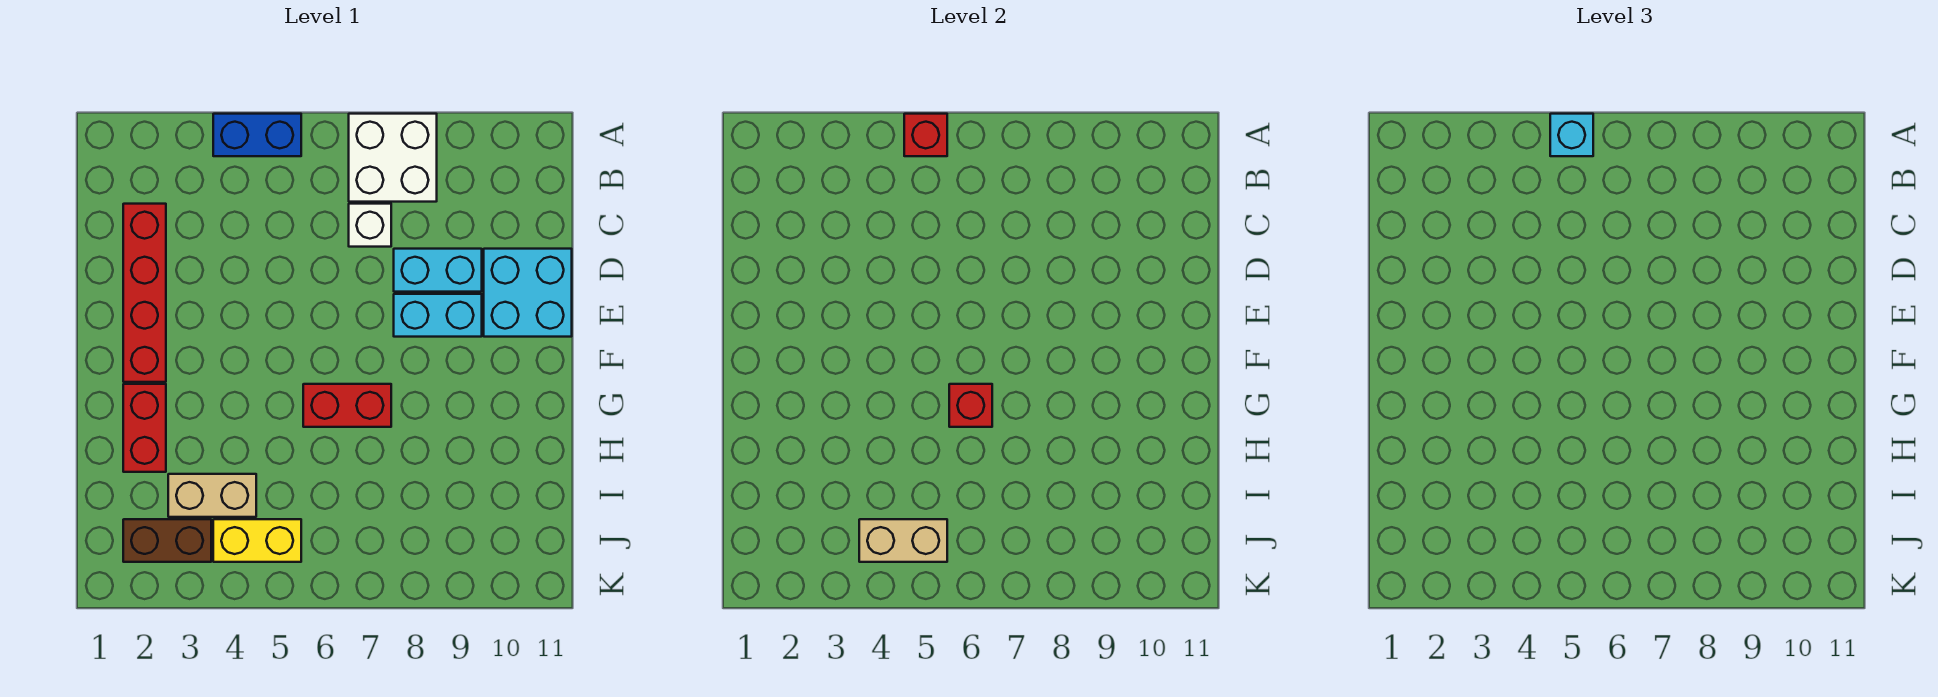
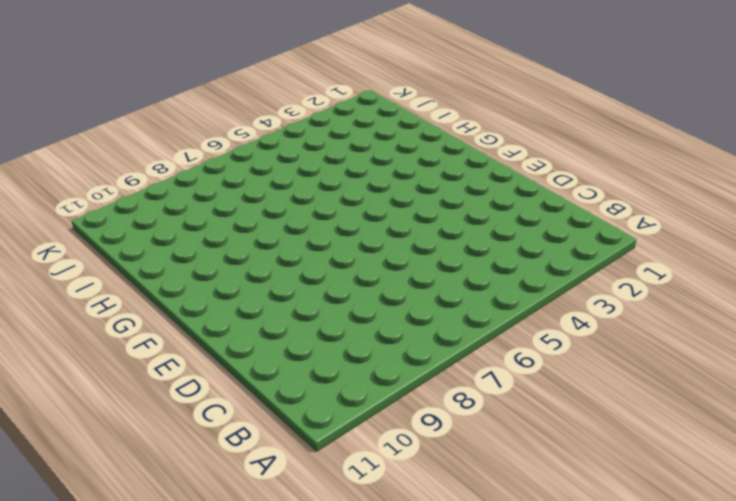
none -> blue brick A4:A5 level 1
none -> white brick A7:B8 level 1
none -> red brick C2:F2 level 1

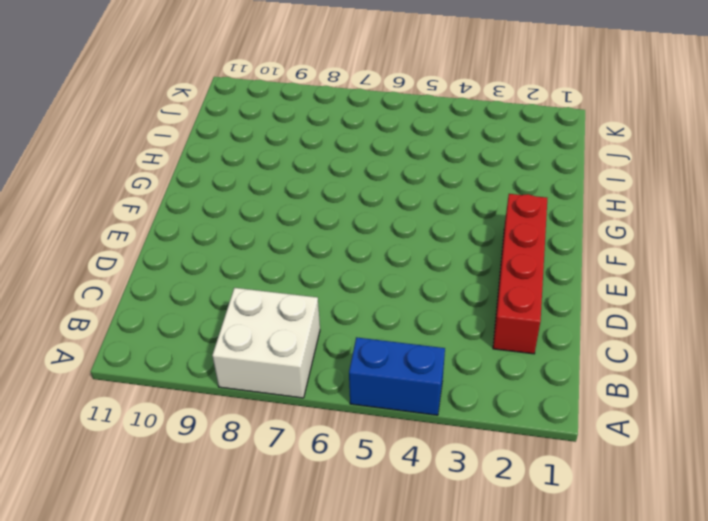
none -> white brick C7 level 1
none -> cyan brick D8:D9 level 1
none -> cyan brick D10:E11 level 1

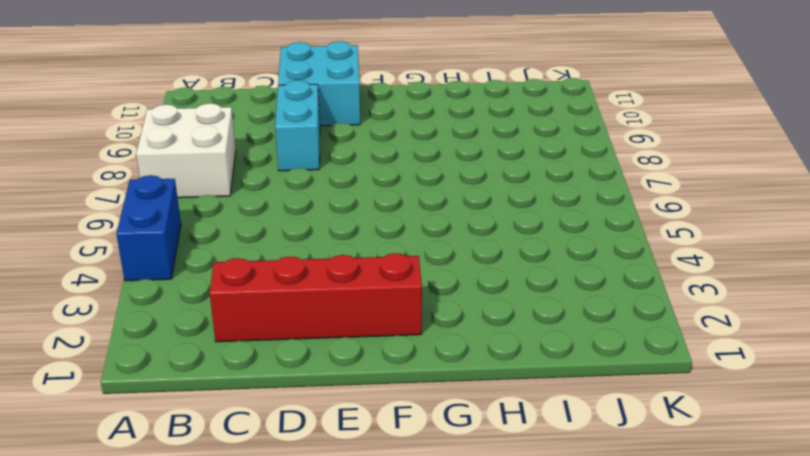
none -> white brick C7 level 1
none -> cyan brick E8:E9 level 1
none -> red brick G2:H2 level 1

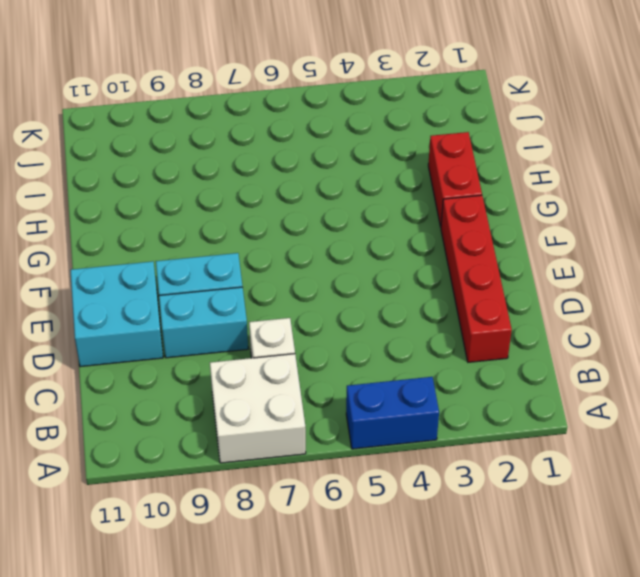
none -> red brick G6:G7 level 1
none -> tan brick I3:I4 level 1
none -> brown brick J2:J3 level 1

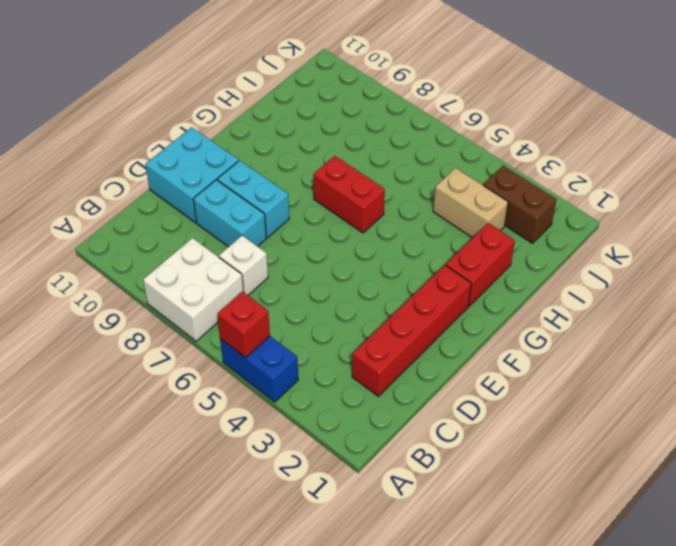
none -> yellow brick J4:J5 level 1
none -> red brick G6 level 2
none -> tan brick J4:J5 level 2

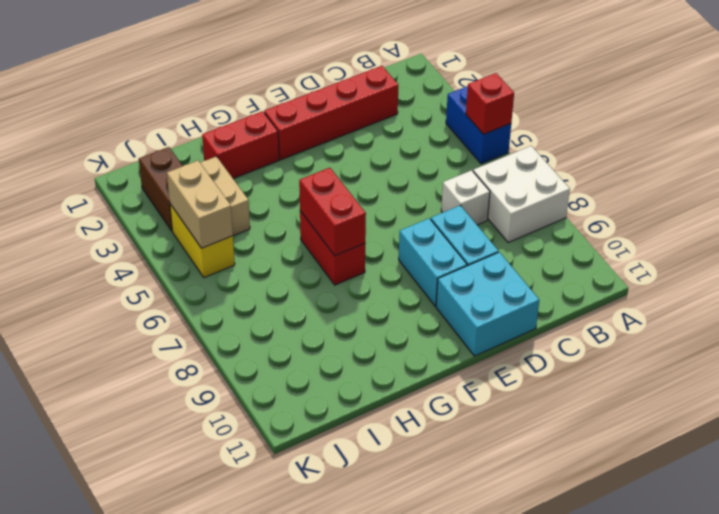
red brick G6:G7 level 2 -> red brick G6 level 2
none -> cyan brick A5 level 3

